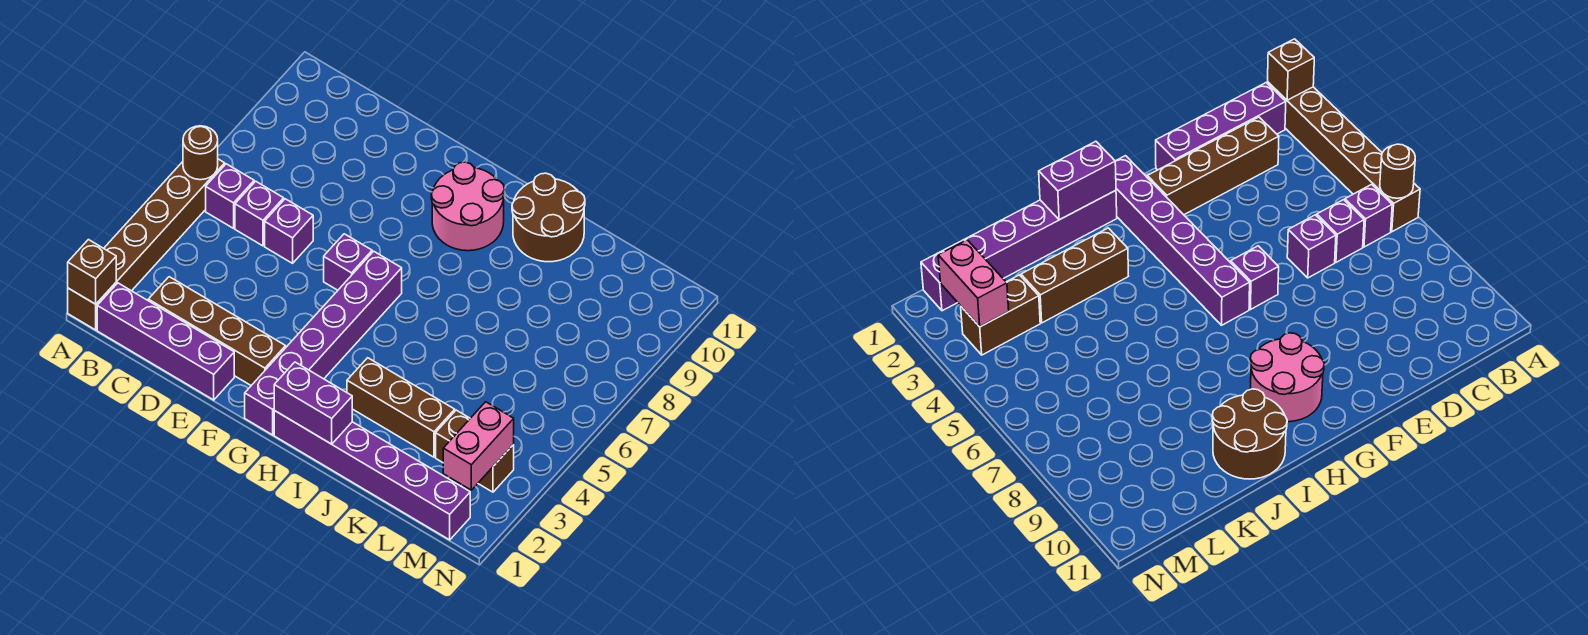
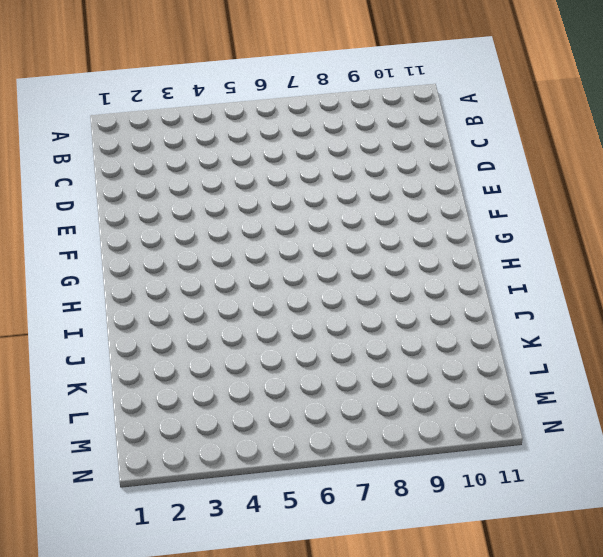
none -> brown brick A1:A6 level 1
none -> purple brick B1:E1 level 1
none -> purple brick B6 level 1

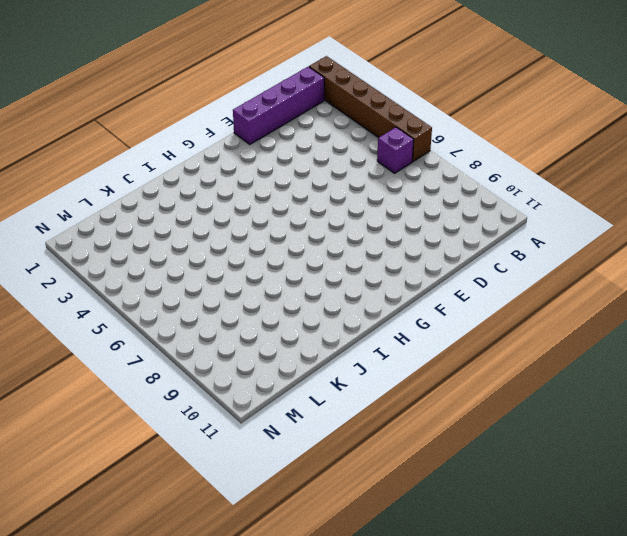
none -> brown brick C2:F2 level 1
none -> purple brick C6 level 1
none -> purple brick D6 level 1

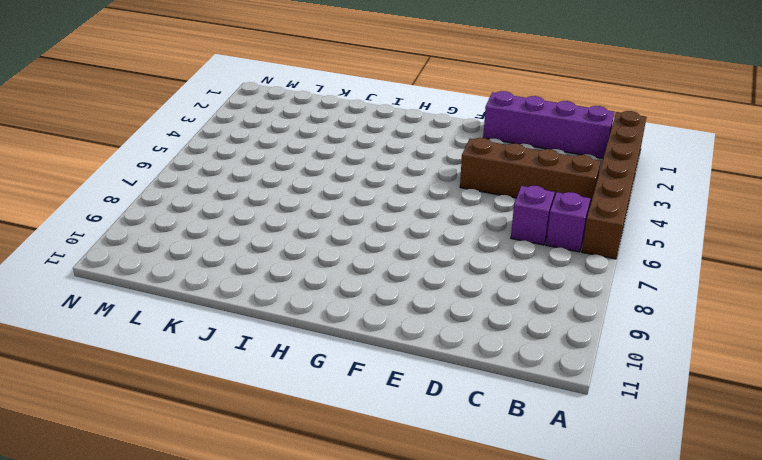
brown brick B4:E4 level 1 -> brown brick C2:F2 level 1
none -> purple brick D6 level 1
none -> purple brick F6 level 1
none -> purple brick G1:G6 level 1

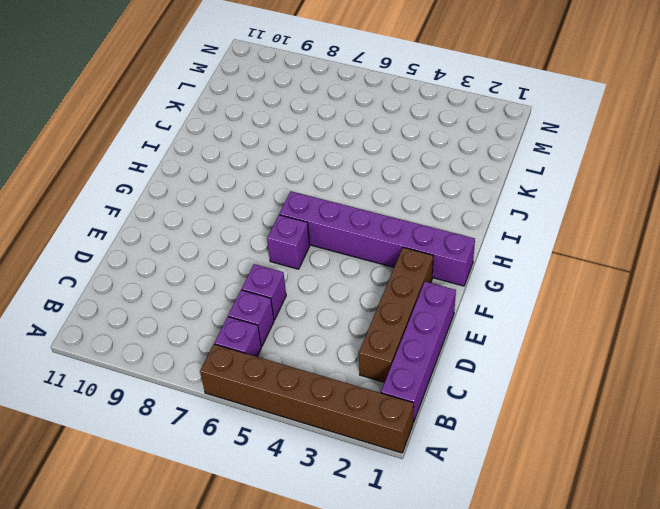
none -> pink round brick G9:H10 level 1
none -> purple brick H1:M1 level 1
none -> brown brick I3:K3 level 1

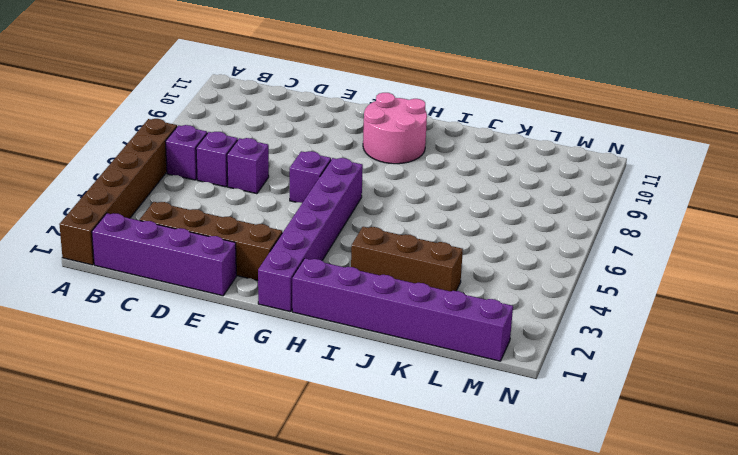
none -> brown round brick I10:J11 level 1
none -> brown brick L3:M3 level 1
none -> brown brick A1 level 2

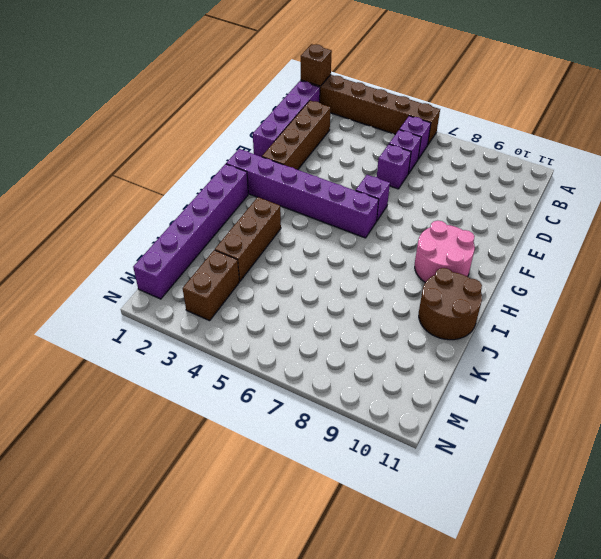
none -> brown round brick A6 level 2
none -> purple brick H1:I1 level 2
none -> pink brick M2:M3 level 2

